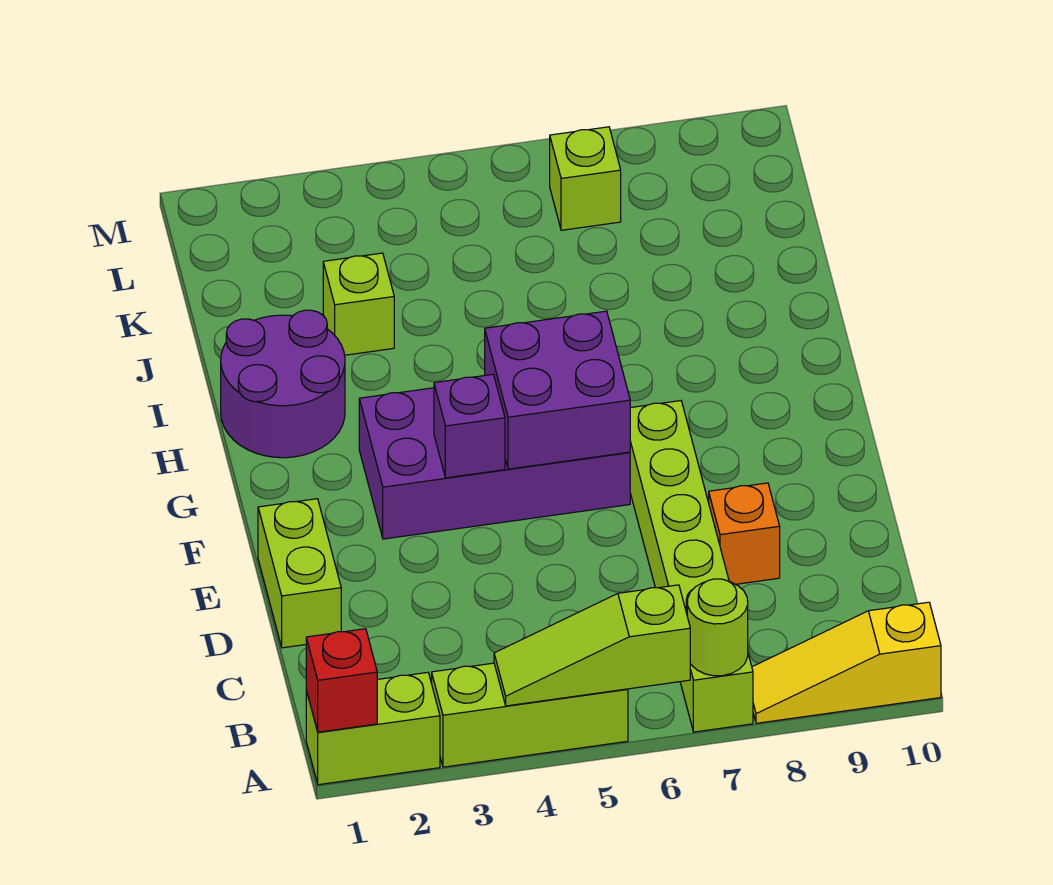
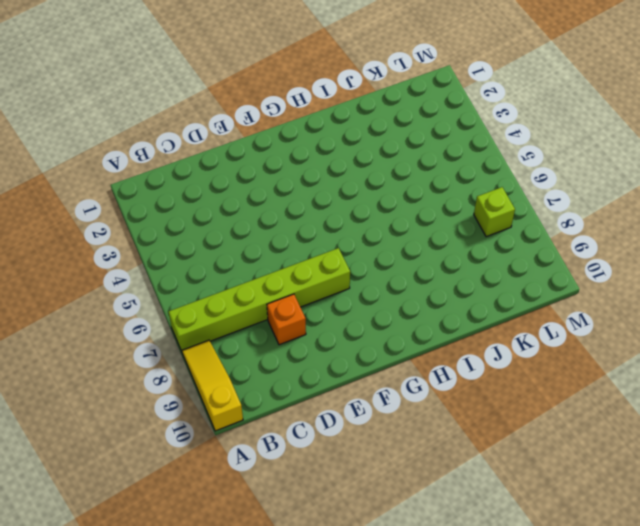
none -> lime brick A1:A2 level 1
none -> lime brick A3:A5 level 1
none -> lime brick D1:E1 level 1

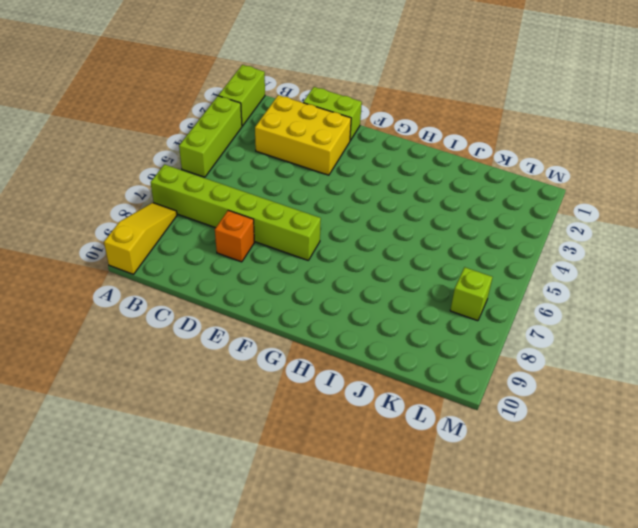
yellow brick C2:E3 level 1 -> none
none -> purple brick F3:G6 level 1
none -> purple round brick H1:I2 level 1
none -> lime brick J3 level 1

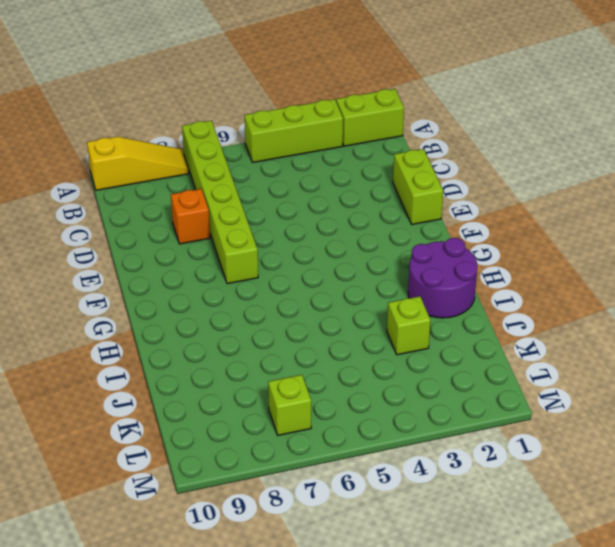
none -> purple brick F3:G6 level 1
none -> red brick A1 level 2
none -> lime slope A4:A6 level 2 top 6

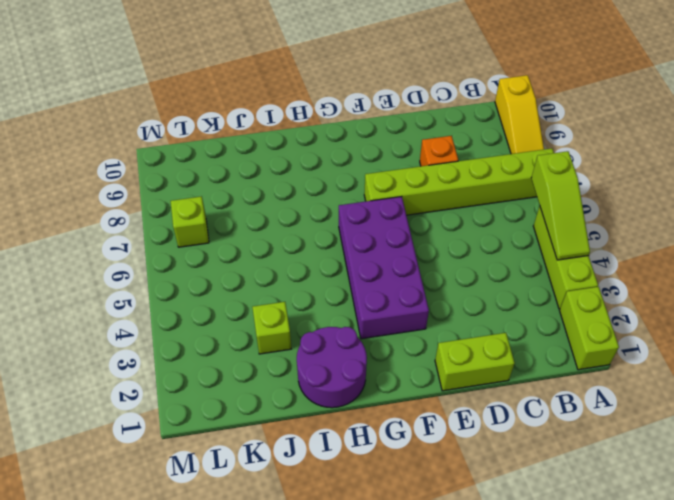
none -> red brick A1 level 2
none -> lime round brick A7 level 2
none -> purple brick F4 level 2

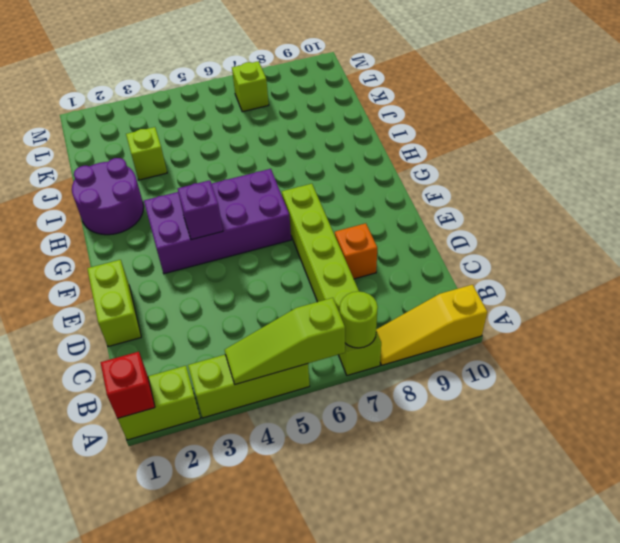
none -> purple brick F5:G6 level 2

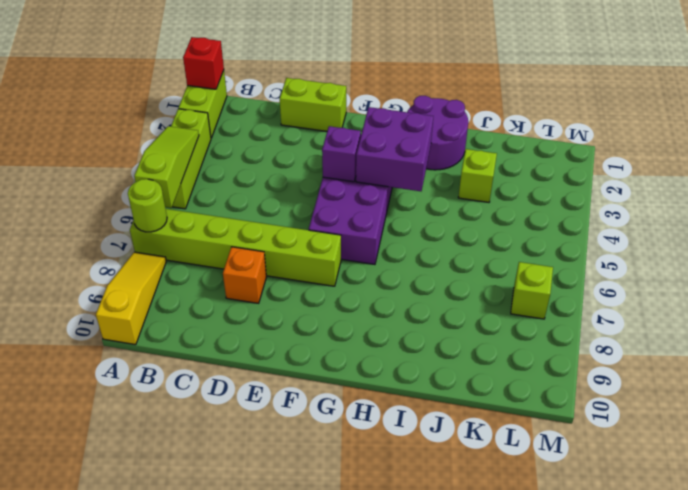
purple brick G3:H4 level 2 -> purple brick F5:G6 level 2

